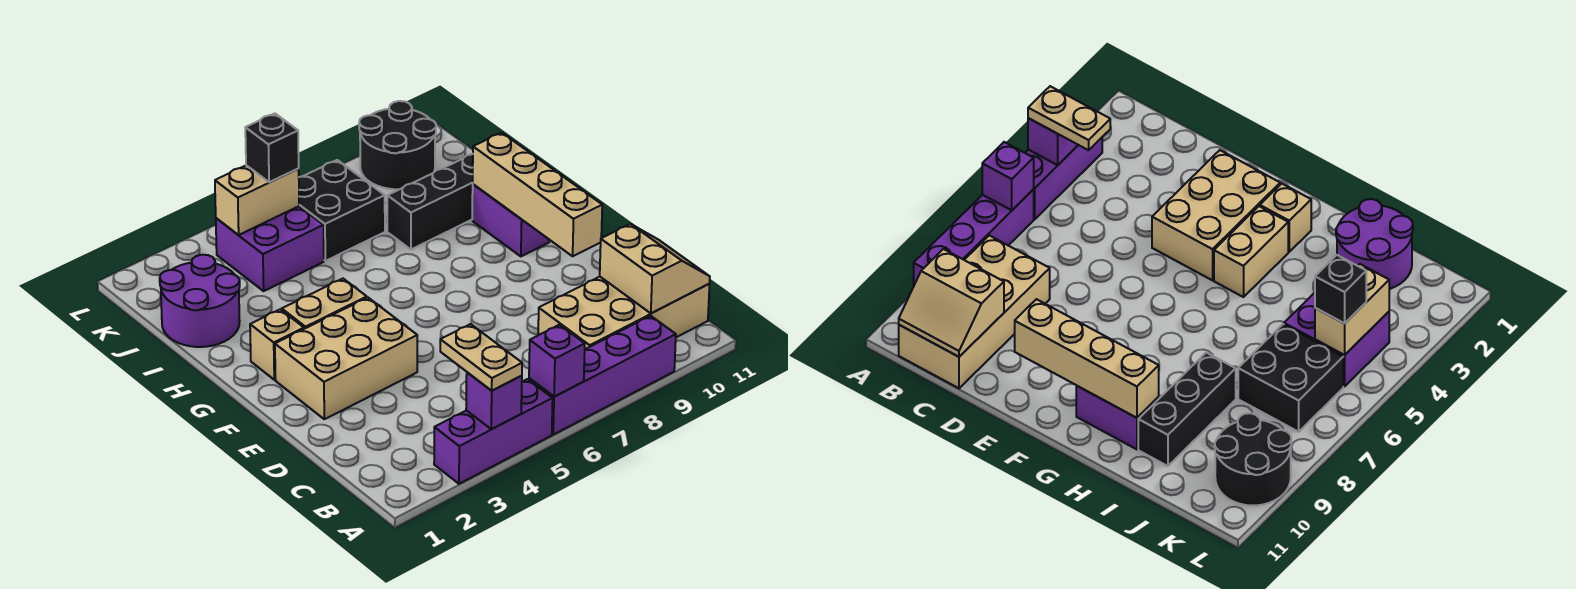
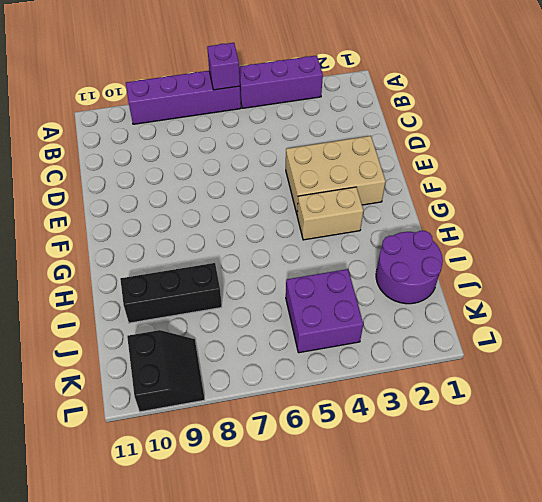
black slope K9:L10 level 1 top 10 -> black round brick K9:L10 level 1
none -> tan brick B8:C11 level 1
none -> tan brick G2 level 1
none -> purple brick G10:H10 level 1

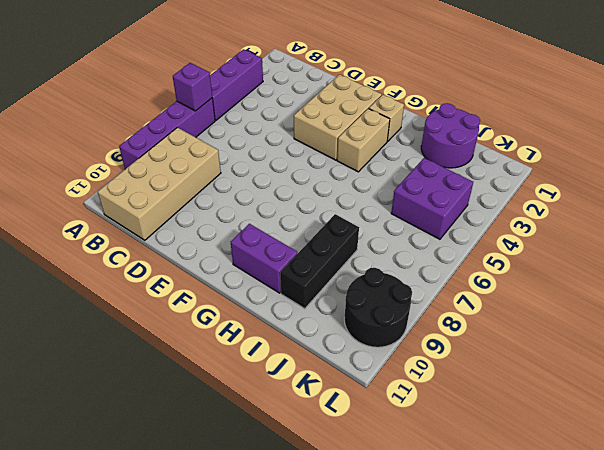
none -> black brick J6:K7 level 1
none -> purple brick A4 level 2
none -> tan slope B10:C11 level 2 top 10

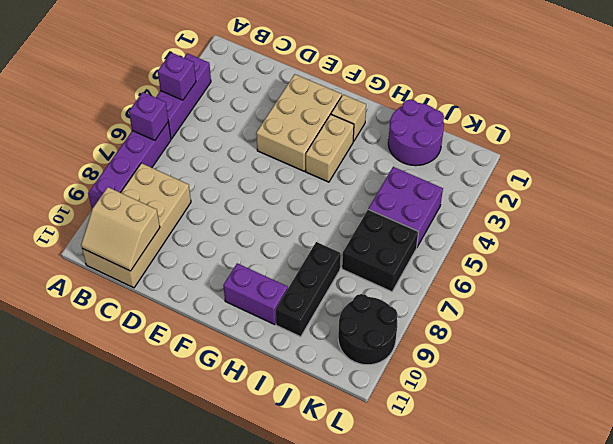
none -> tan brick E10:H10 level 2
none -> tan brick K4:K5 level 2
none -> tan plate A4:B4 level 3

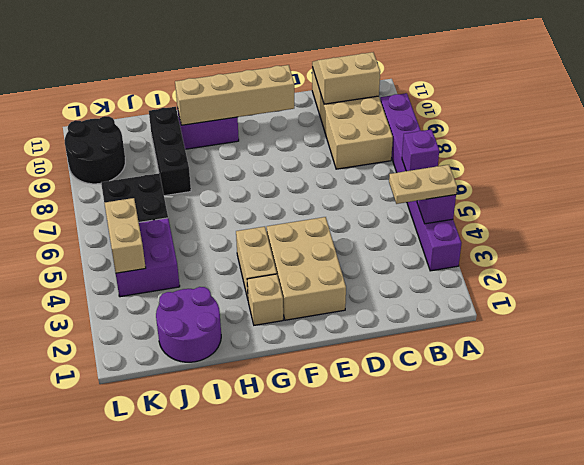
none -> black brick K5 level 3

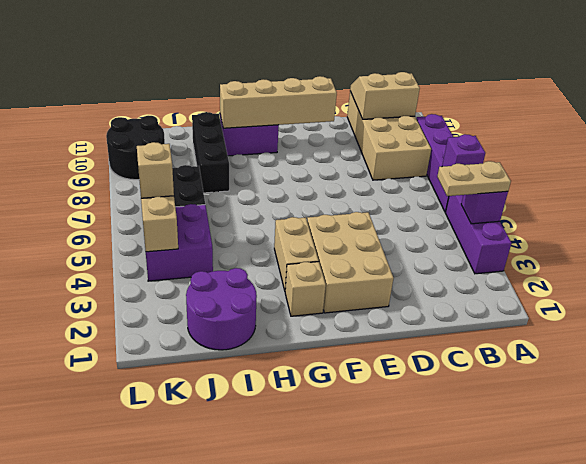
tan brick K5 level 3 -> black brick K5 level 3

